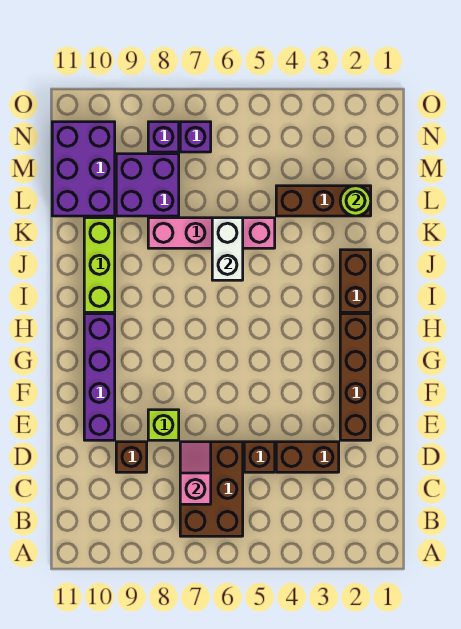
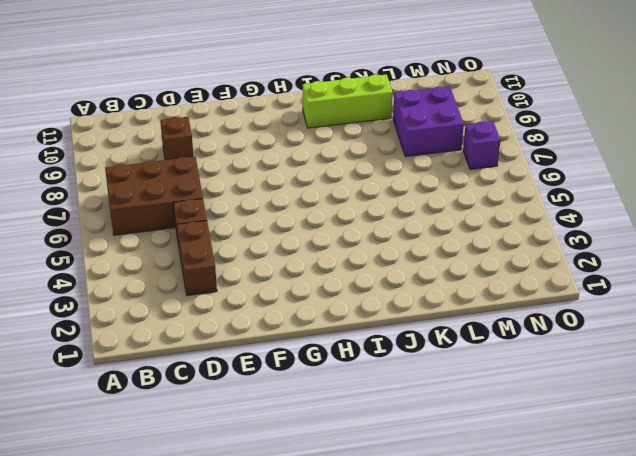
none -> brown brick E2:H2 level 1
none -> lime brick E8 level 1
none -> purple brick E10:H10 level 1

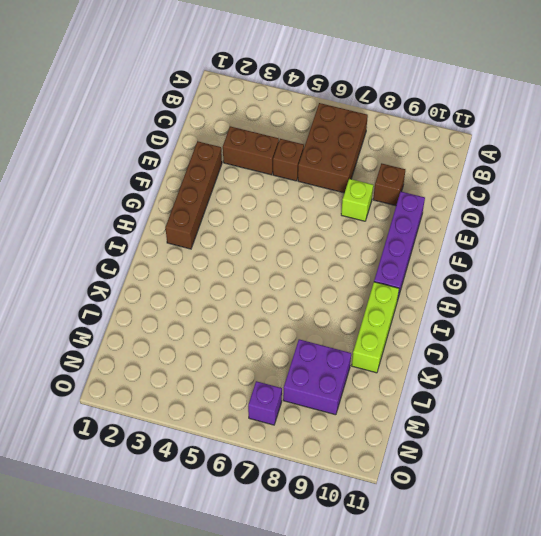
none -> brown brick I2:J2 level 1
none -> pink brick K5:K8 level 1
none -> brown brick L2:L4 level 1

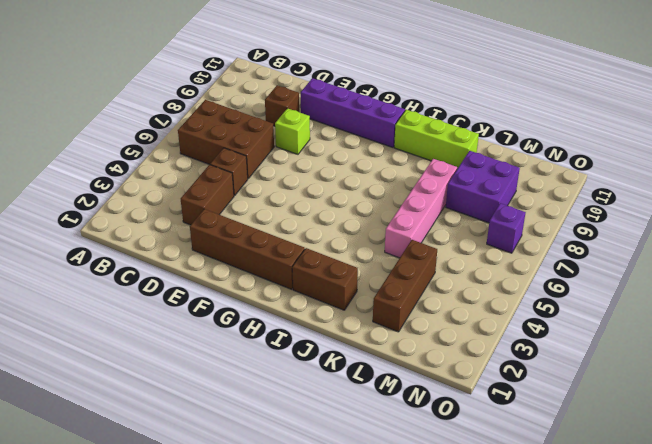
none -> purple brick L10:N11 level 1
none -> purple brick N8 level 1
none -> pink slope C7:D7 level 2 top C

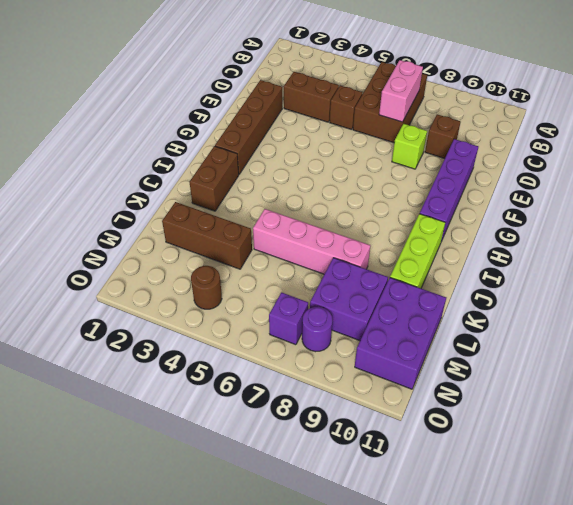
pink brick C7:D7 level 2 -> pink slope C7:D7 level 2 top C
brown round brick N4 level 1 -> none
purple round brick N8 level 1 -> purple brick N8 level 1
none -> white brick J6:K6 level 2
none -> lime round brick L2 level 2

